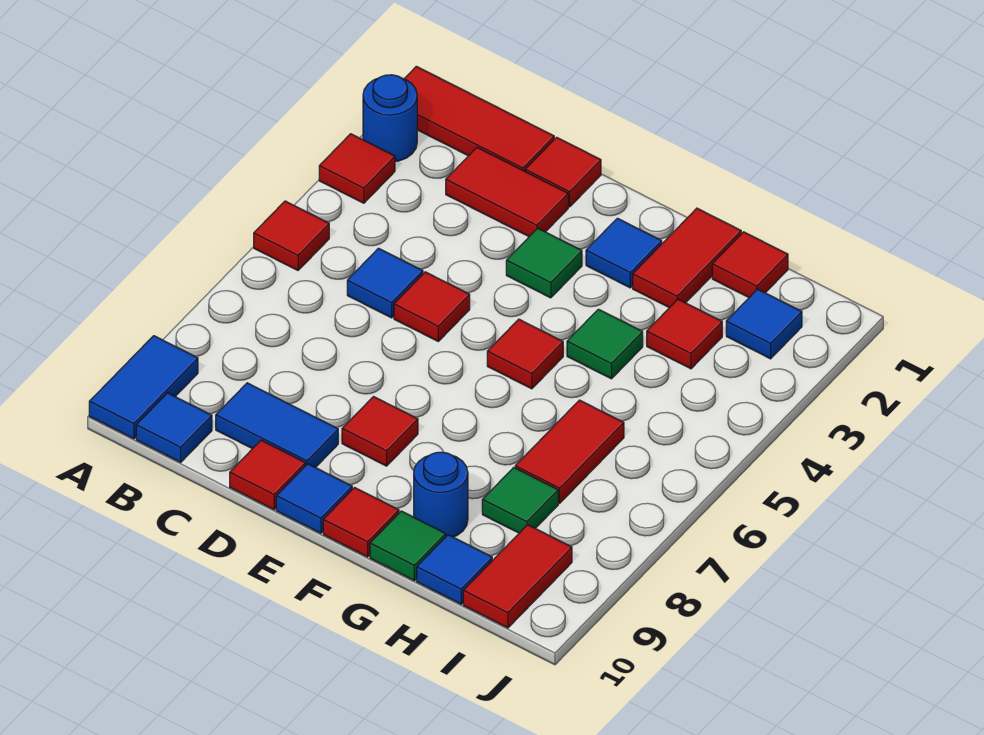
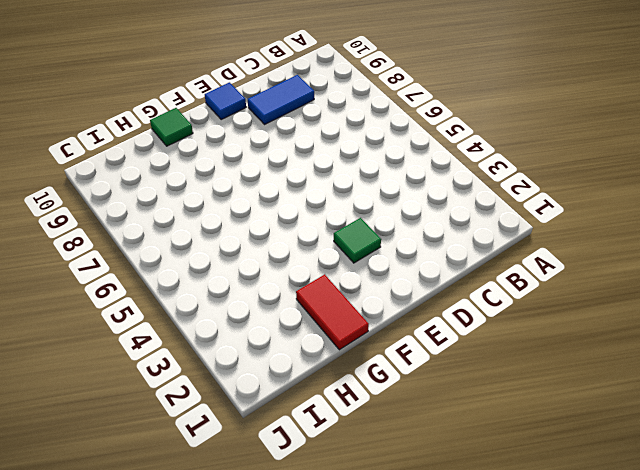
none -> red tile A1:C1 level 1
none -> blue round brick A2 level 1
none -> red tile A3 level 1

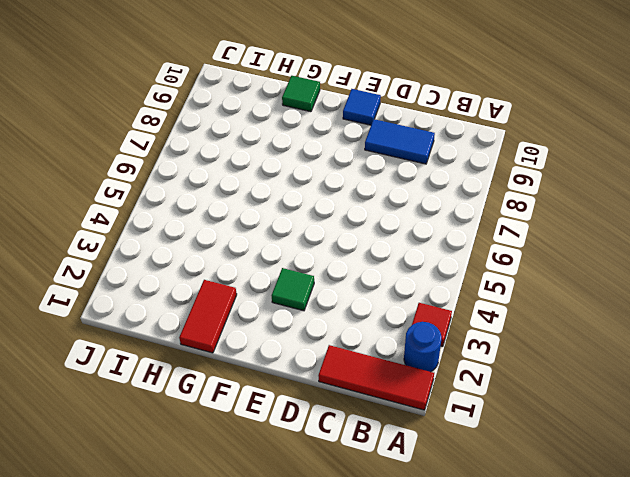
none -> red tile A5 level 1
none -> blue tile A9:A10 level 1
none -> blue tile B10 level 1

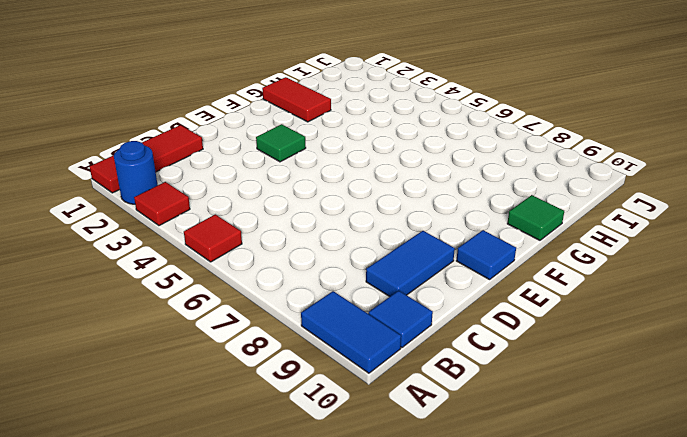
none -> red tile C2:D2 level 1
none -> blue tile C5 level 1
none -> red tile D1 level 1

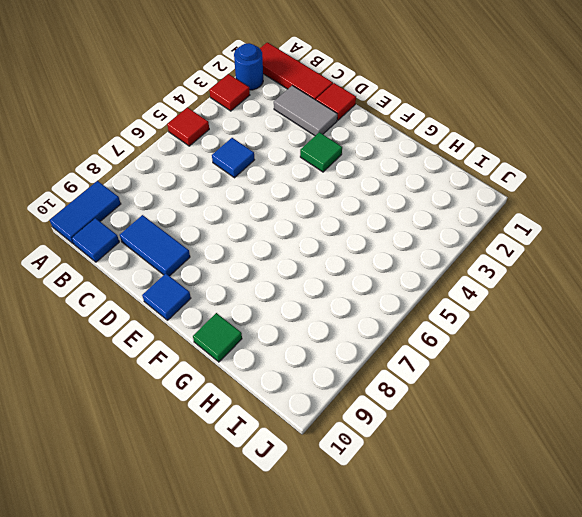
grey tile C2:D2 level 1 -> red tile C2:D2 level 1
none -> red tile D5 level 1
none -> red tile D10 level 1
none -> red tile E8 level 1

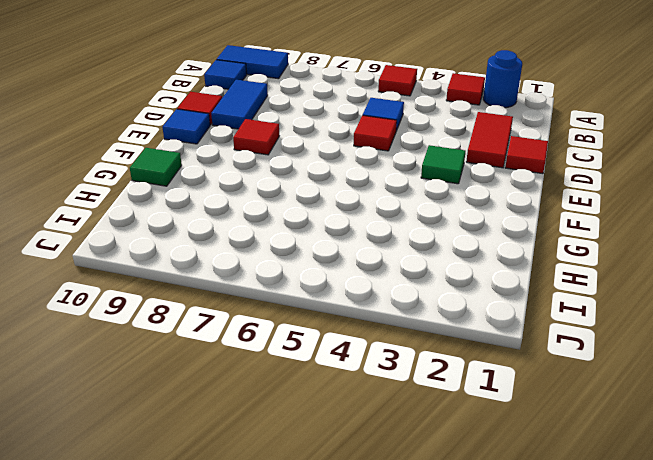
none -> red tile A1:C1 level 1
none -> blue tile F2 level 1
none -> red tile F5 level 1

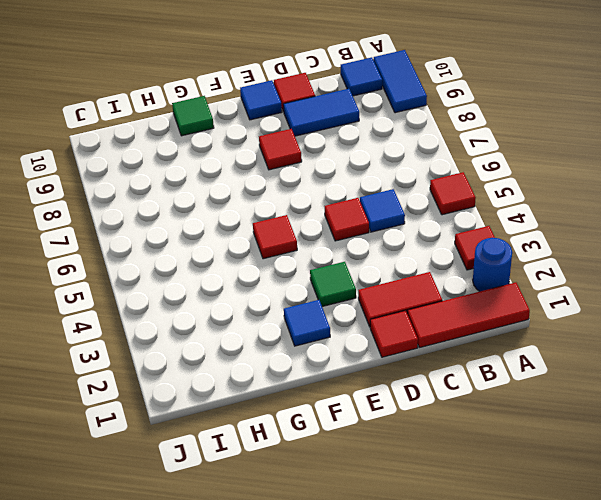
none -> red tile F10 level 1
none -> red tile G1:G2 level 1
none -> green tile G4 level 1

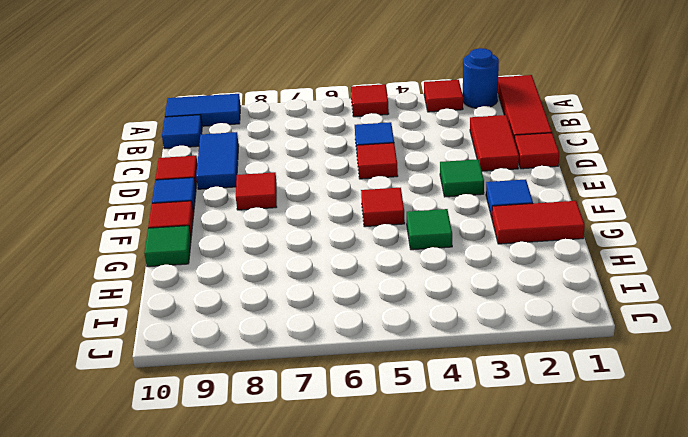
none -> blue round brick G9 level 1
none -> red tile H1 level 1
none -> red tile H3 level 1

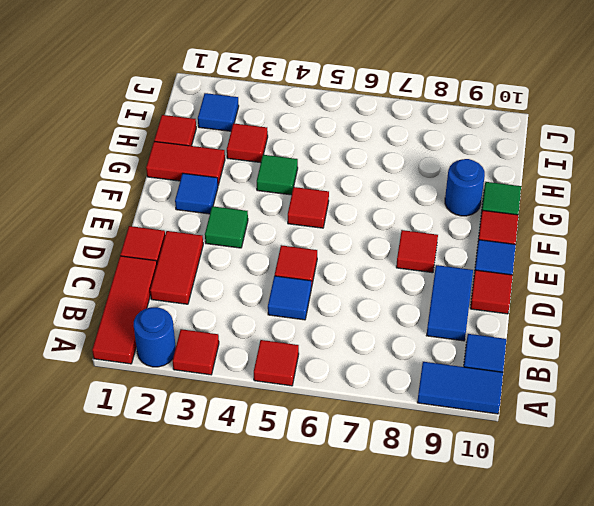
none -> red tile H6:H7 level 1
none -> green tile H8 level 1
none -> blue tile H10 level 1

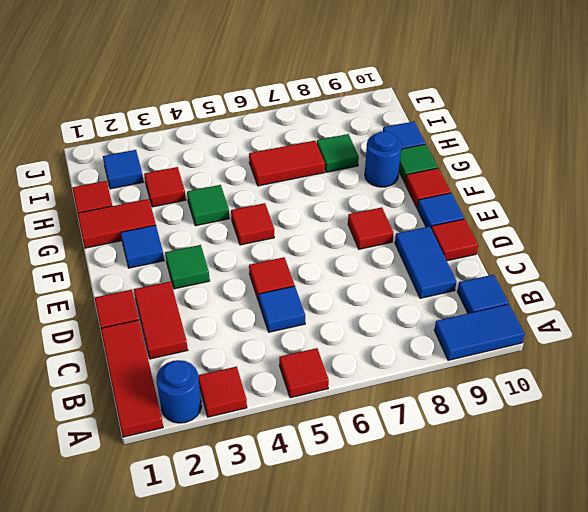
none -> red tile I9:I10 level 1

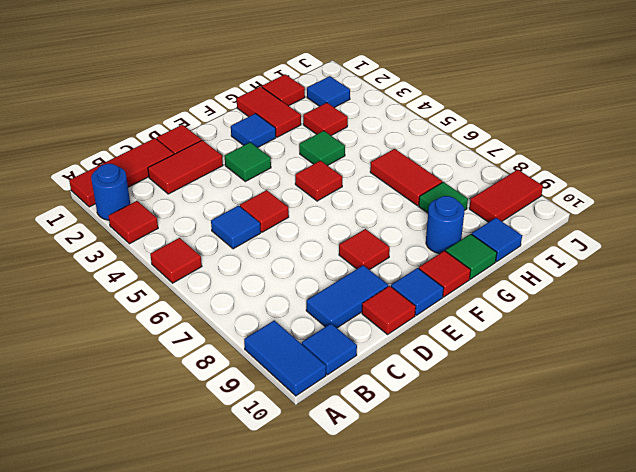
red tile I9:J9 level 1 -> red tile I9:I10 level 1

